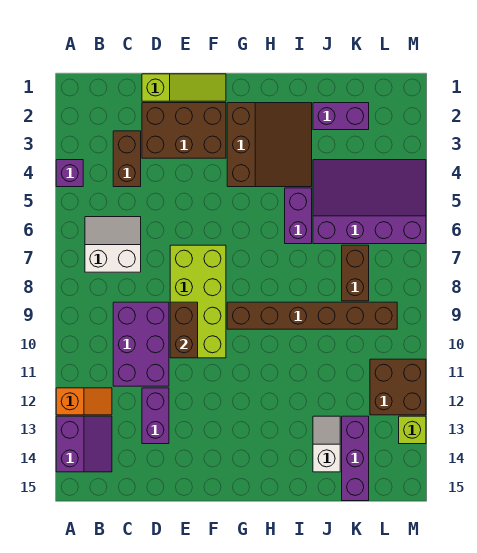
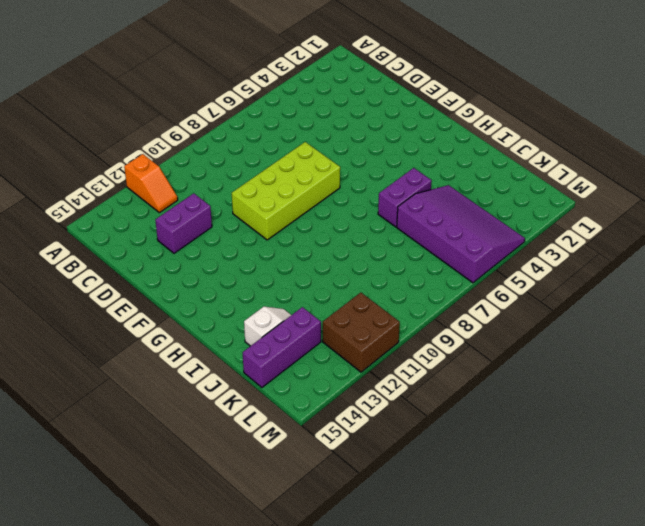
none -> purple brick A4 level 1
none -> purple slope A13:B14 level 1 top A
none -> white slope B6:C7 level 1 top 7

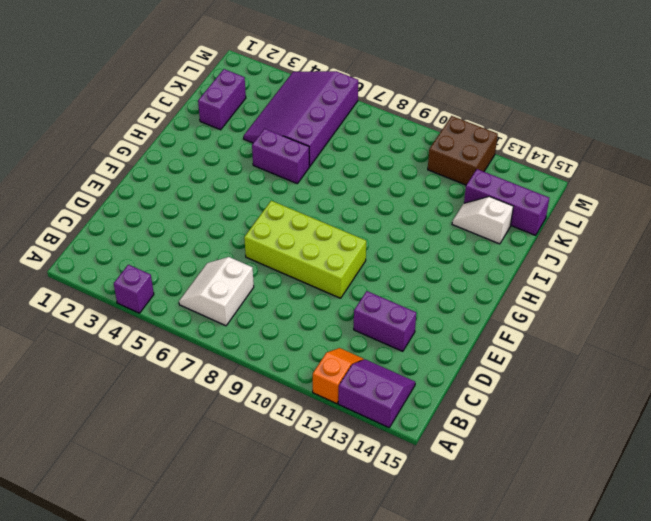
none -> brown brick C3:C4 level 1
none -> purple brick C9:D11 level 1
none -> lime slope D1:F1 level 1 top D

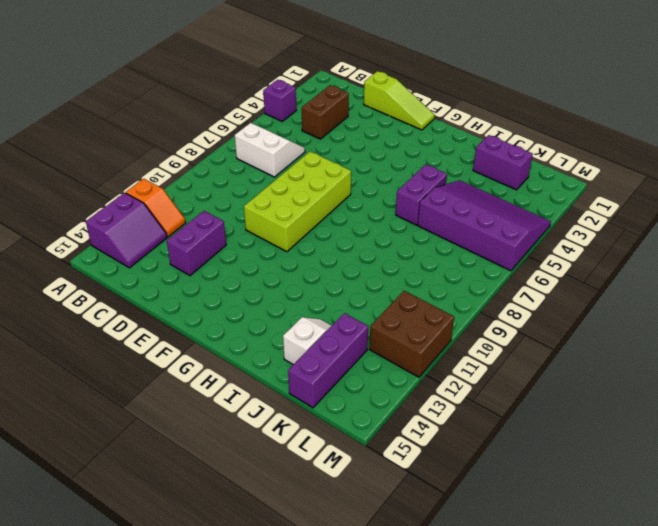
none -> purple brick C9:D11 level 1
none -> brown brick D2:F3 level 1
none -> brown slope G2:I4 level 1 top G

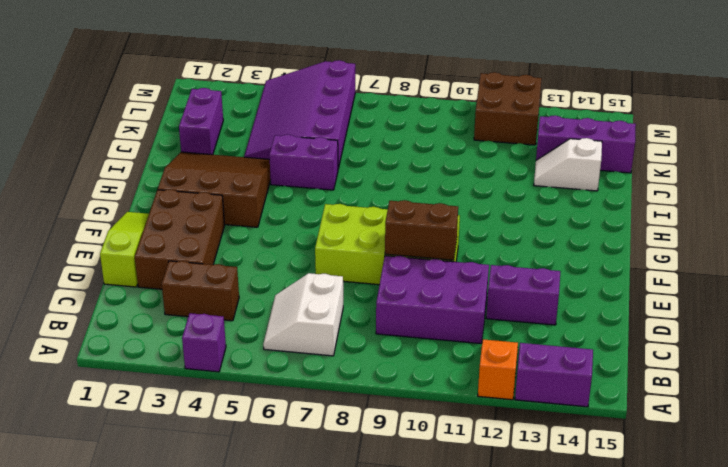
none -> brown brick G9:L9 level 1
none -> brown brick K7:K8 level 1
none -> lime brick M13 level 1

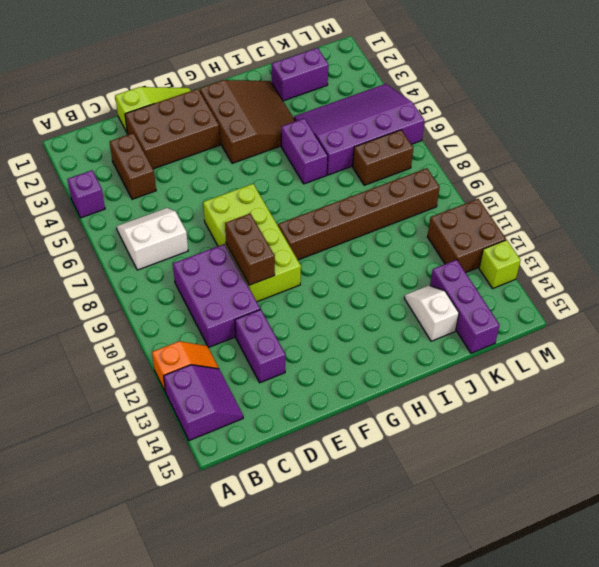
brown brick K7:L7 level 1 -> brown brick K7:K8 level 1

